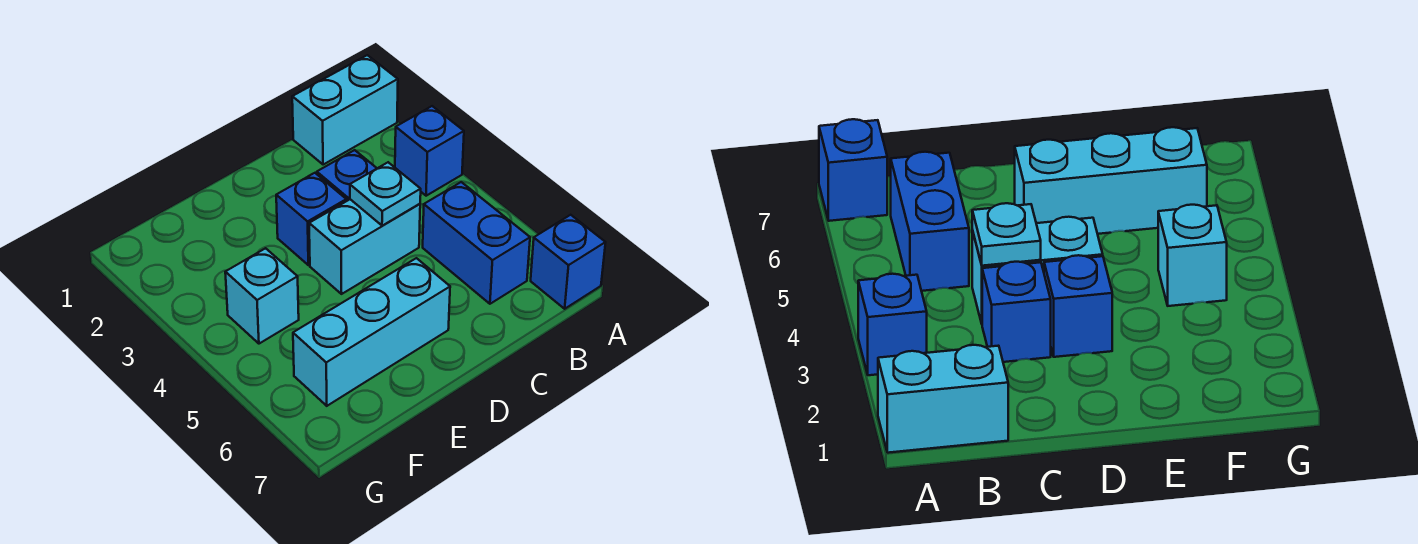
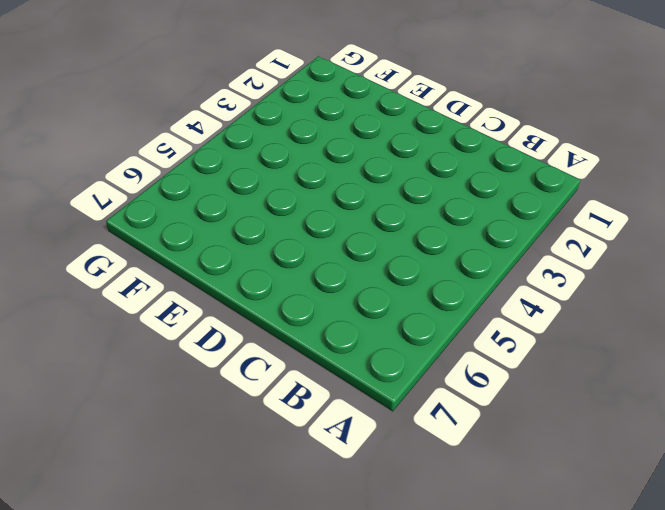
none -> cyan brick A1:B1 level 1
none -> blue brick A3 level 1

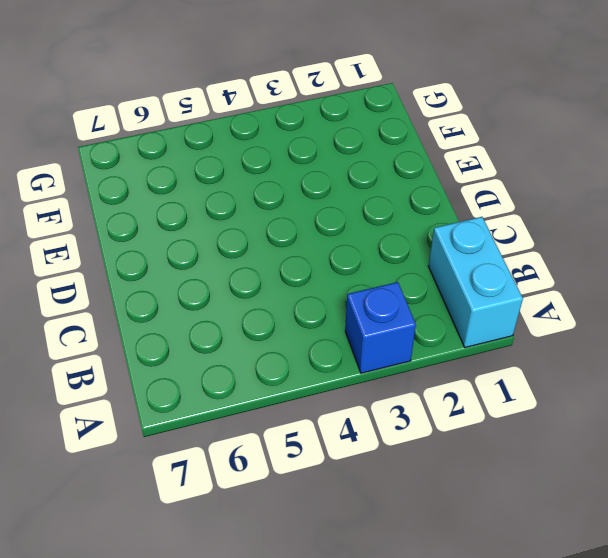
none -> blue brick A7 level 1
none -> blue brick B5:B6 level 1

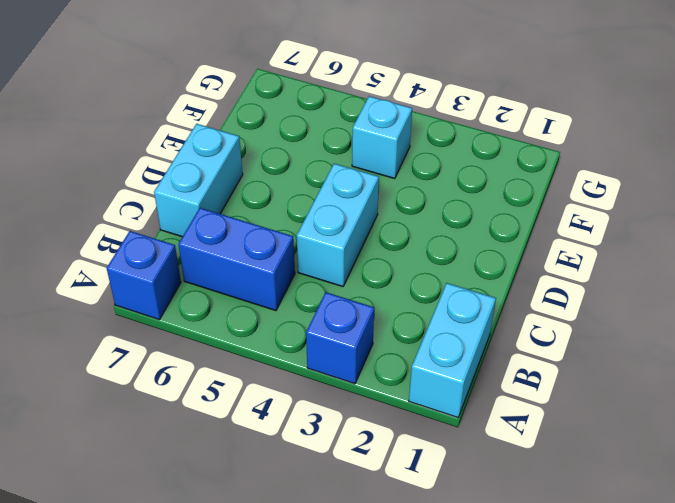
cyan brick C7:D7 level 1 -> none
none -> blue brick C3 level 1
none -> blue brick D3 level 1

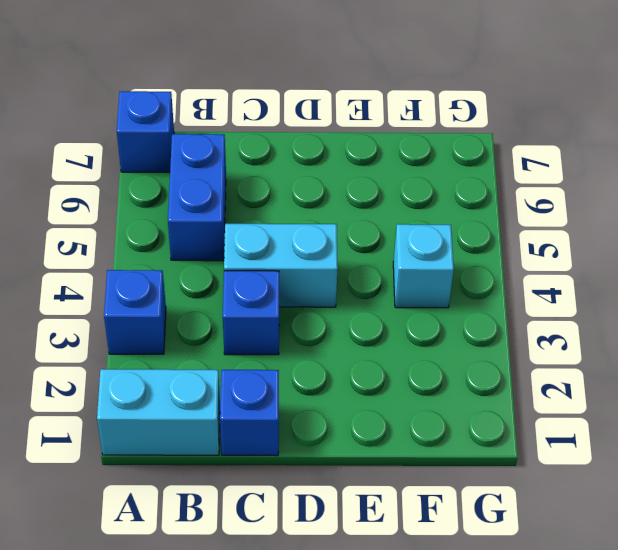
blue brick C1 level 1 -> blue brick D3 level 1
none -> cyan brick D6:F6 level 1
none -> cyan plate C4 level 2

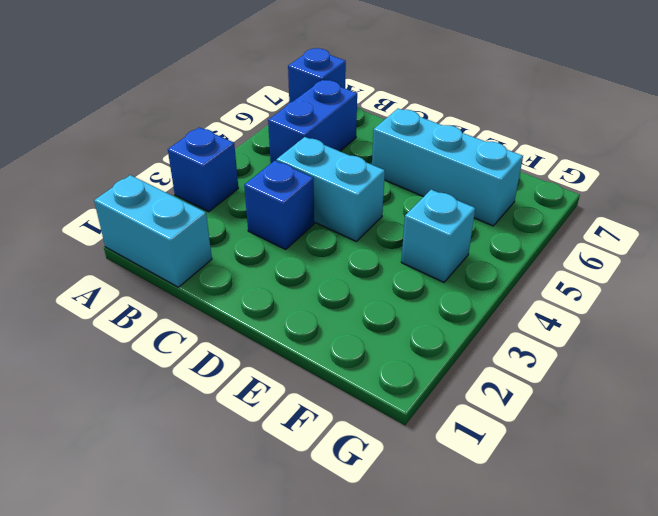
none -> blue brick D3 level 1
none -> cyan plate C4 level 2

